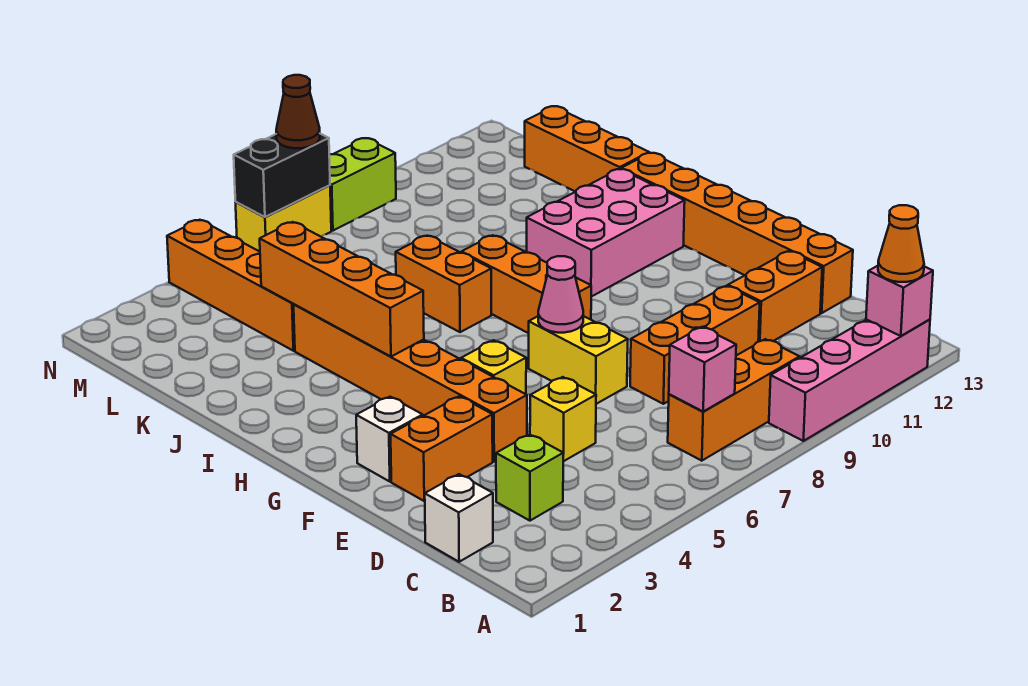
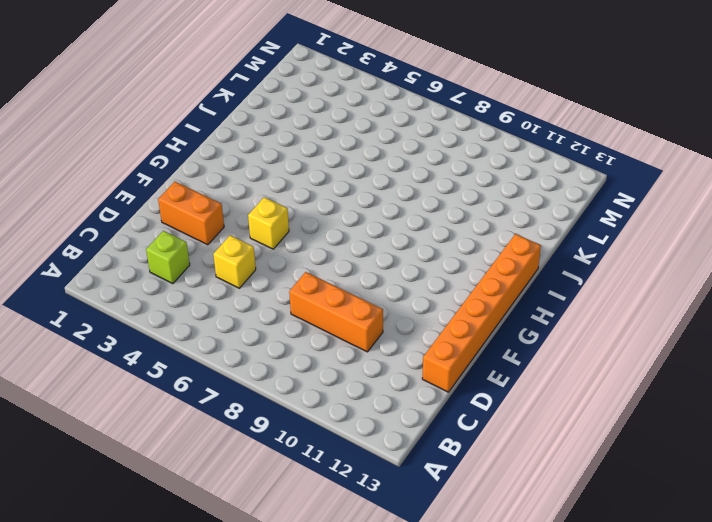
none -> pink brick A9:A12 level 1
none -> orange brick B7:B9 level 1
none -> white brick C1 level 1

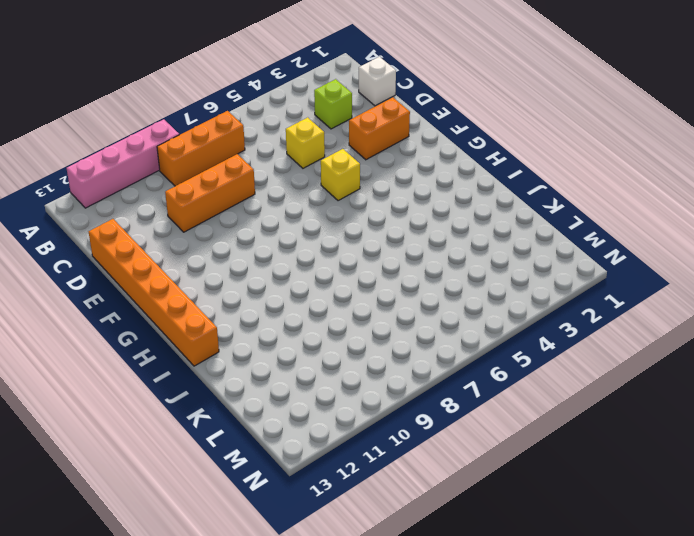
none -> orange brick D11:D12 level 1
none -> orange brick E4:J4 level 1
none -> yellow brick E7:F7 level 1

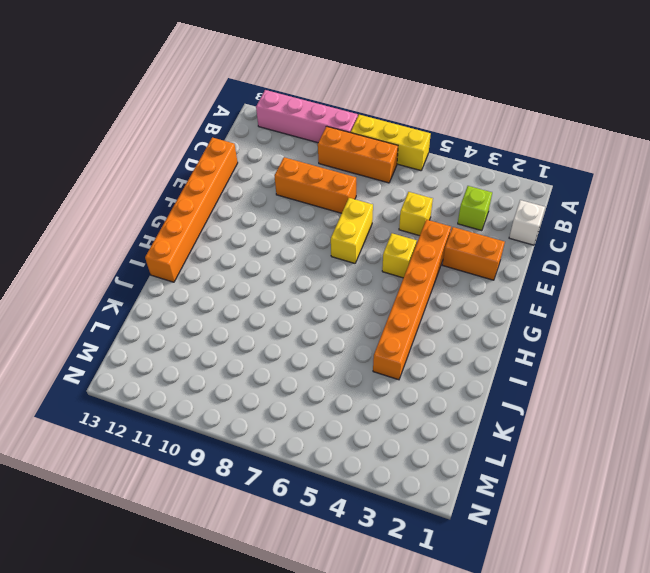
yellow brick A6:A8 level 1 -> none
none -> orange brick D11:D12 level 1
none -> white brick F2 level 1
none -> orange brick G8:I8 level 1

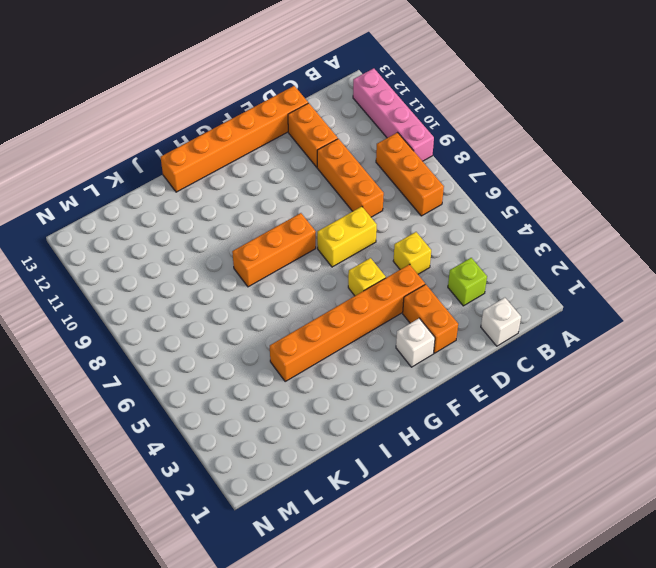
none -> pink brick H10:I12 level 1
none -> orange brick I7:J7 level 1
none -> orange brick J13:L13 level 1

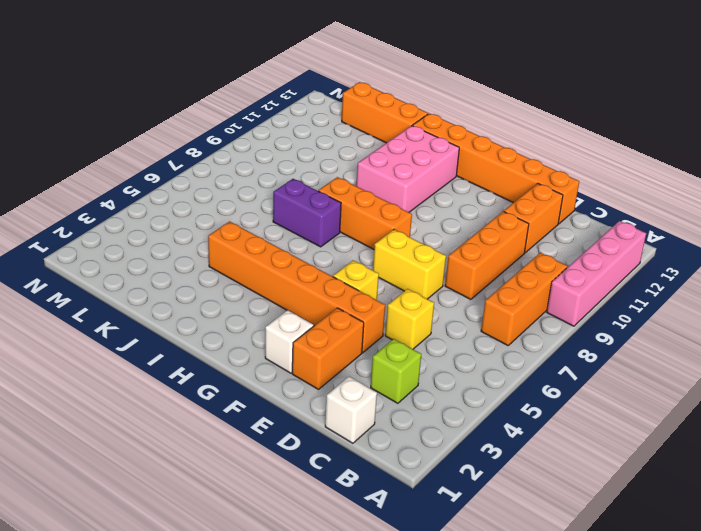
purple brick I7:J7 level 1 -> orange brick I7:J7 level 1
none -> orange brick K4:N4 level 1
none -> yellow brick N6:N7 level 1
none -> lime brick N8:N9 level 1

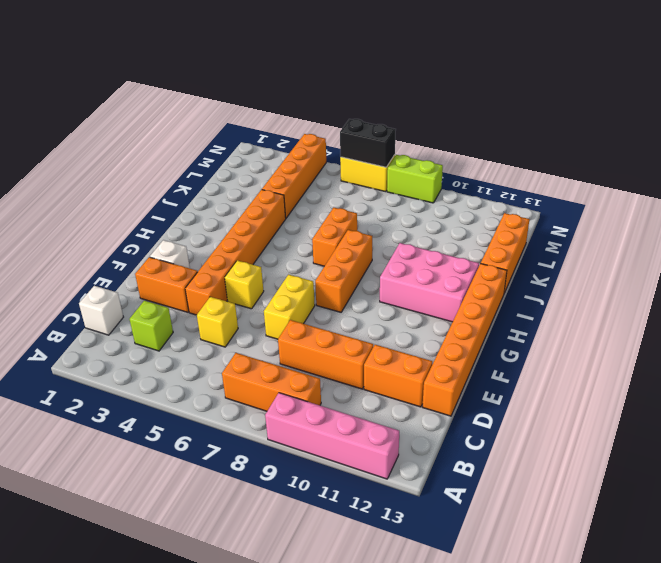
none -> pink brick A12 level 2
none -> pink brick B7 level 2
none -> pink cone F7 level 2

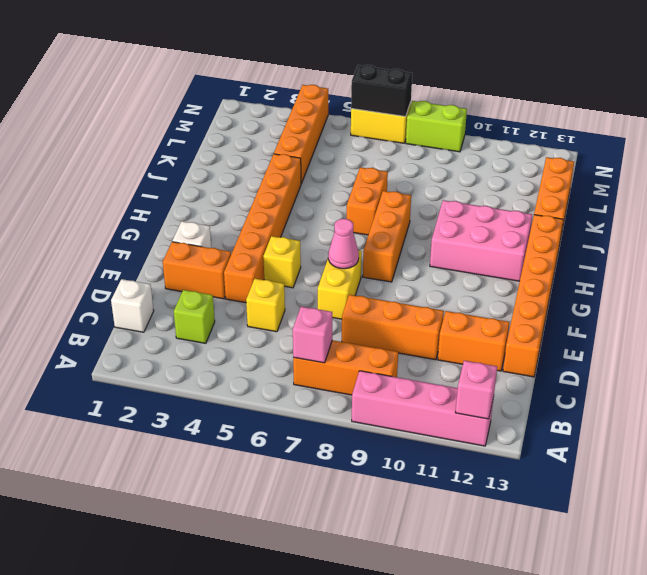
none -> orange brick H4:K4 level 2
none -> orange cone A12 level 3
none -> brown cone N7 level 3

